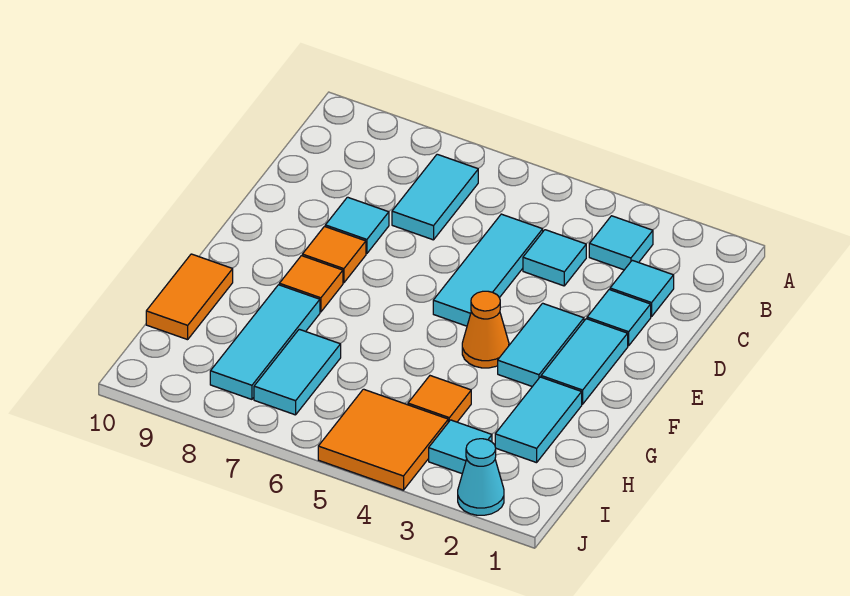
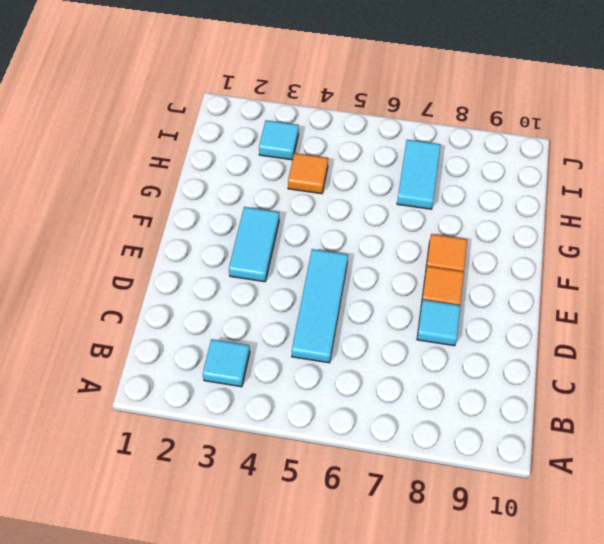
none -> cyan tile B7:C7 level 1
none -> cyan tile C2 level 1
none -> cyan tile C4 level 1

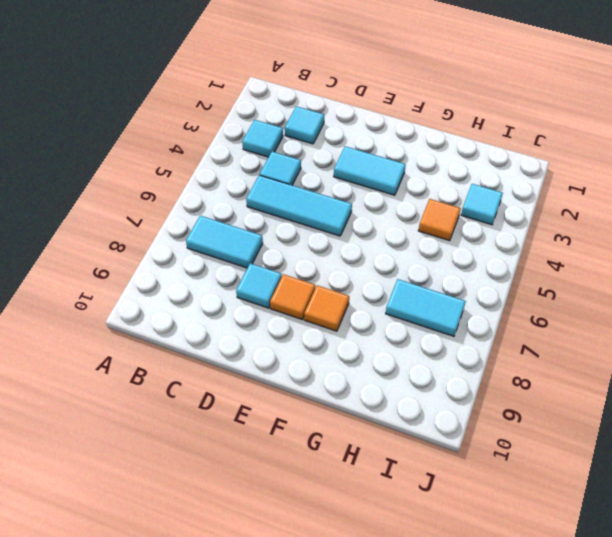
none -> cyan tile D2 level 1
none -> cyan tile E2:F2 level 1
none -> orange cone F4 level 1

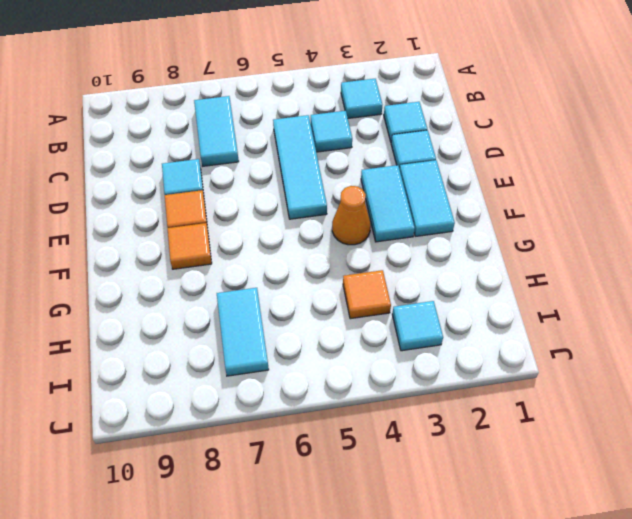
none -> cyan tile G2:H2 level 1
none -> cyan tile G8:I8 level 1
none -> orange tile G10:H10 level 1

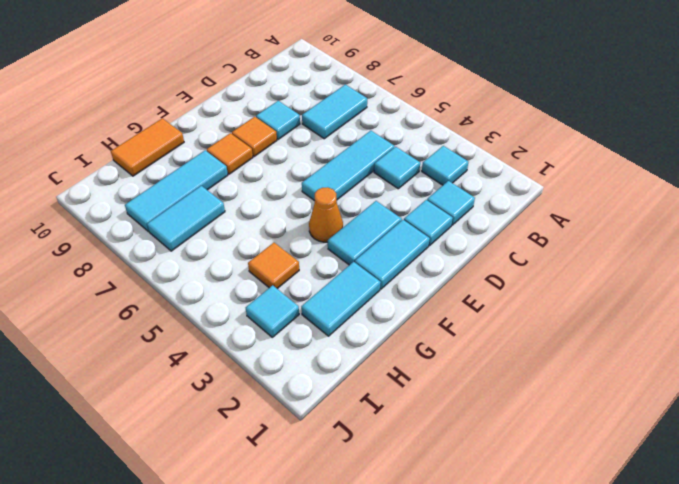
none -> orange tile I4:J5 level 1
none -> cyan cone J2 level 1

